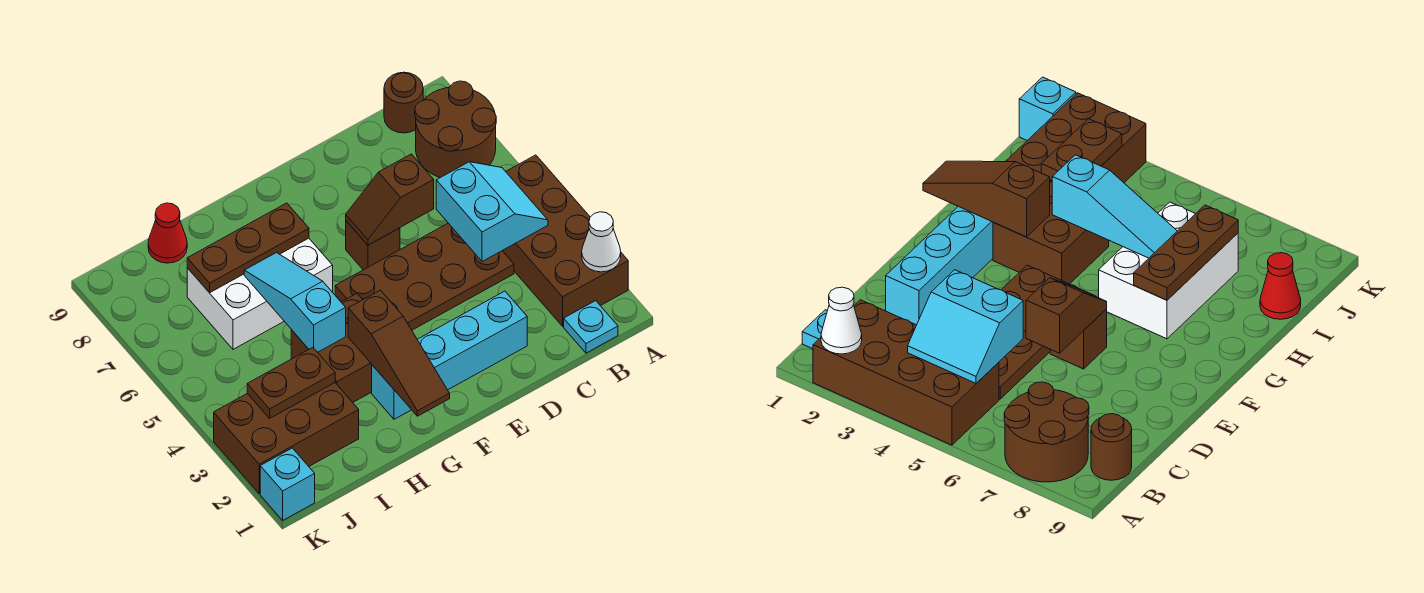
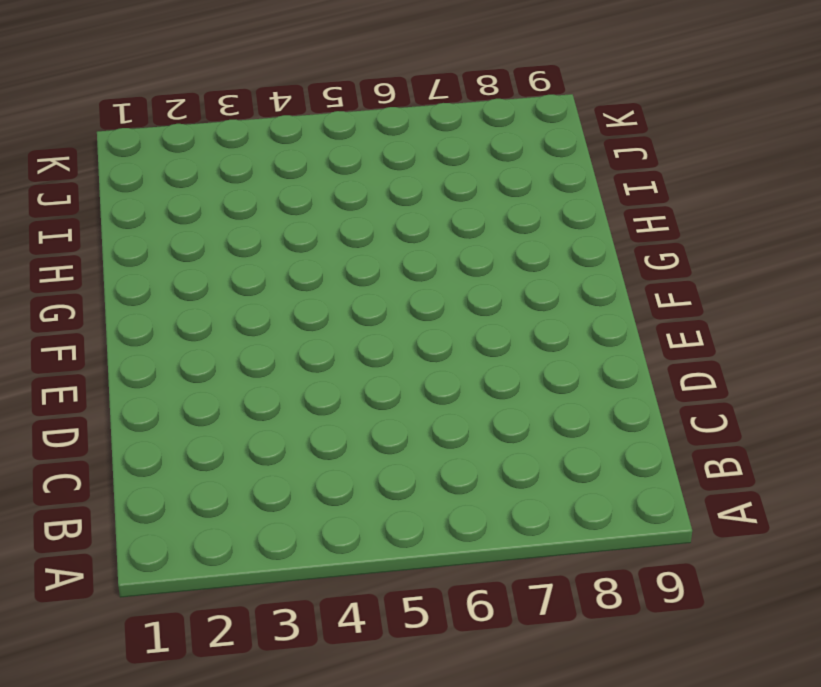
none -> brown brick A2:B5 level 1
none -> brown round brick A7:B8 level 1
none -> cyan plate B1 level 1

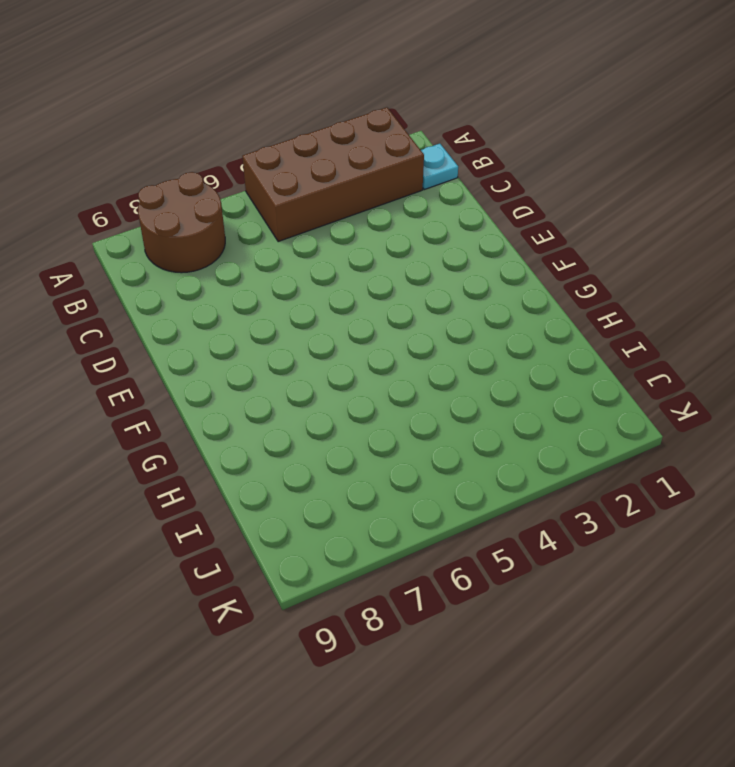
none -> brown round brick B9 level 1
none -> brown plate C4:F5 level 1
none -> cyan brick D2:G2 level 1

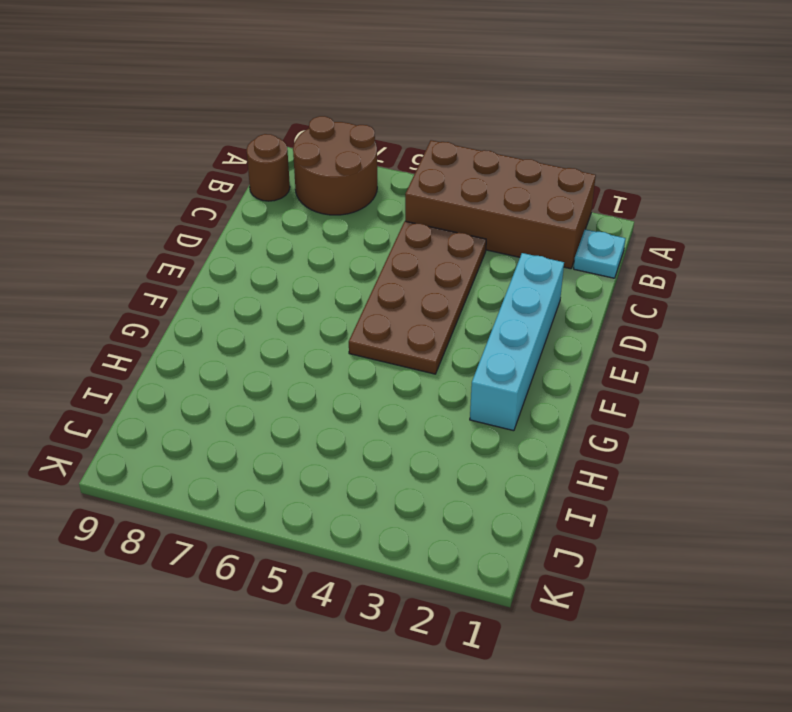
none -> brown brick E6 level 1
none -> brown brick G3:H4 level 1
none -> white brick G6:I7 level 1

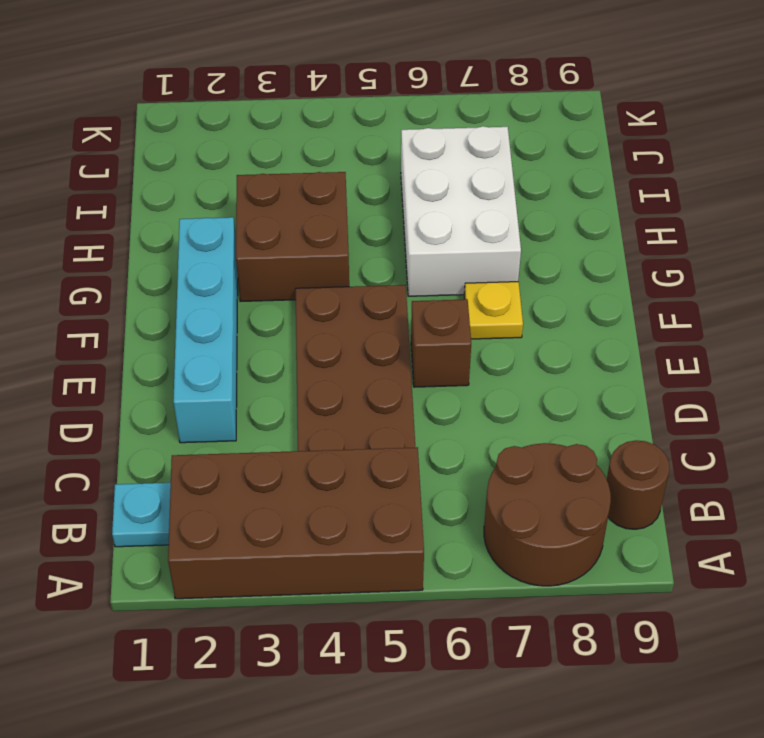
yellow plate F7 level 1 -> none
none -> brown brick I2:K3 level 1
none -> red cone I9 level 1
none -> cyan brick K1 level 1

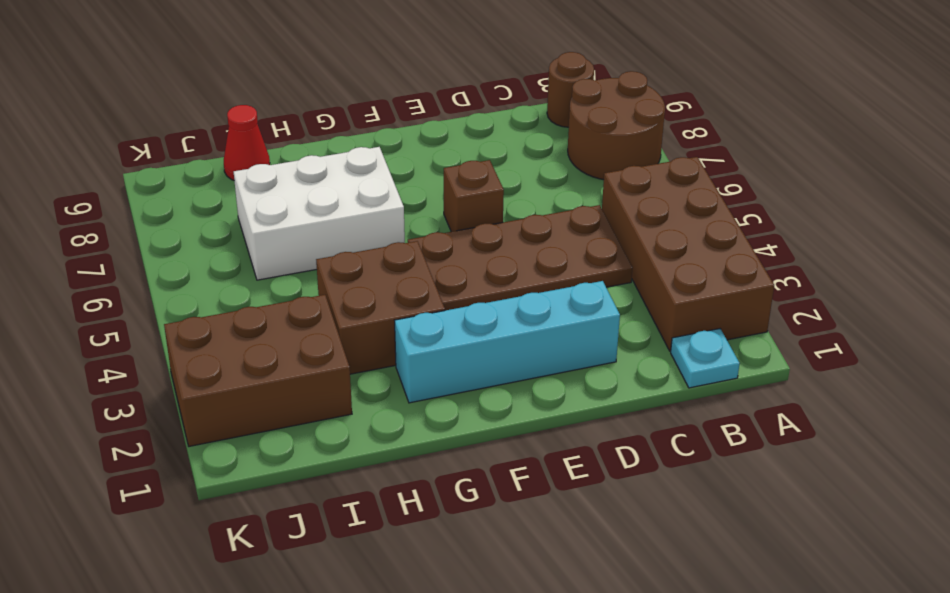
none -> cyan brick K1 level 1
none -> white cone A2 level 2
none -> cyan slope B4:C5 level 2 top C

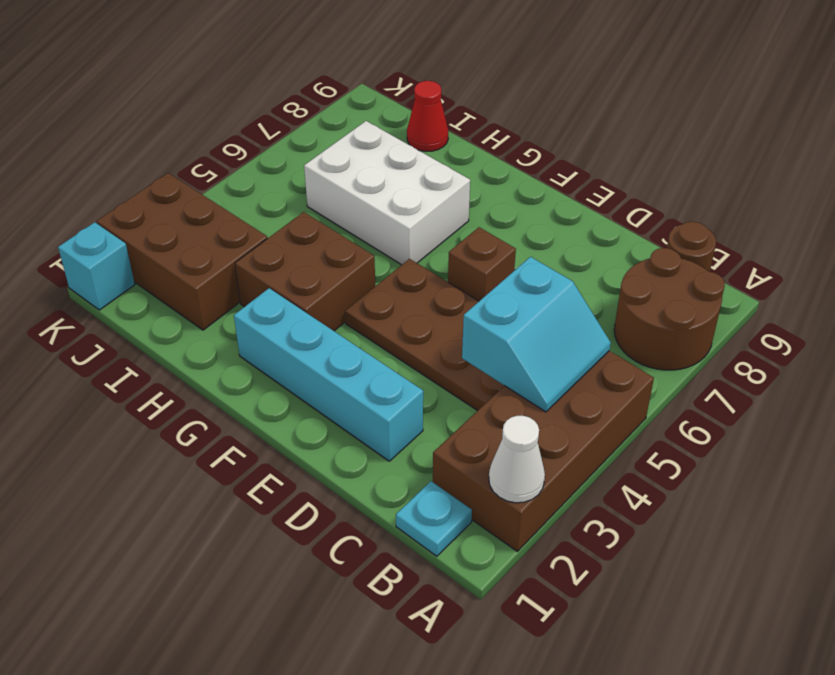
none -> brown slope D6:E6 level 2 top D
none -> brown slope G1:G3 level 2 top 3
none -> brown plate G7:I7 level 2

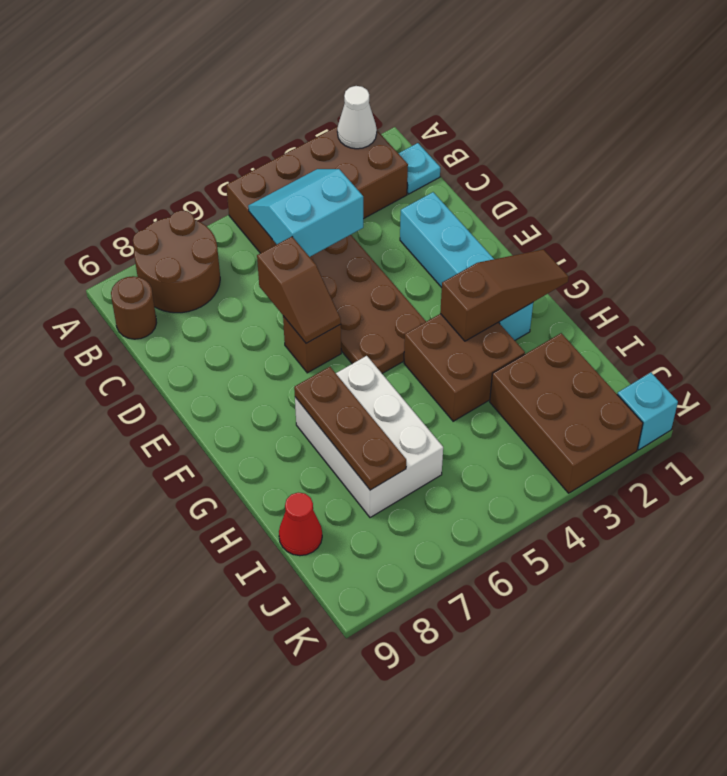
none -> cyan slope H4:H6 level 2 top 4
none -> brown plate I3:J3 level 2

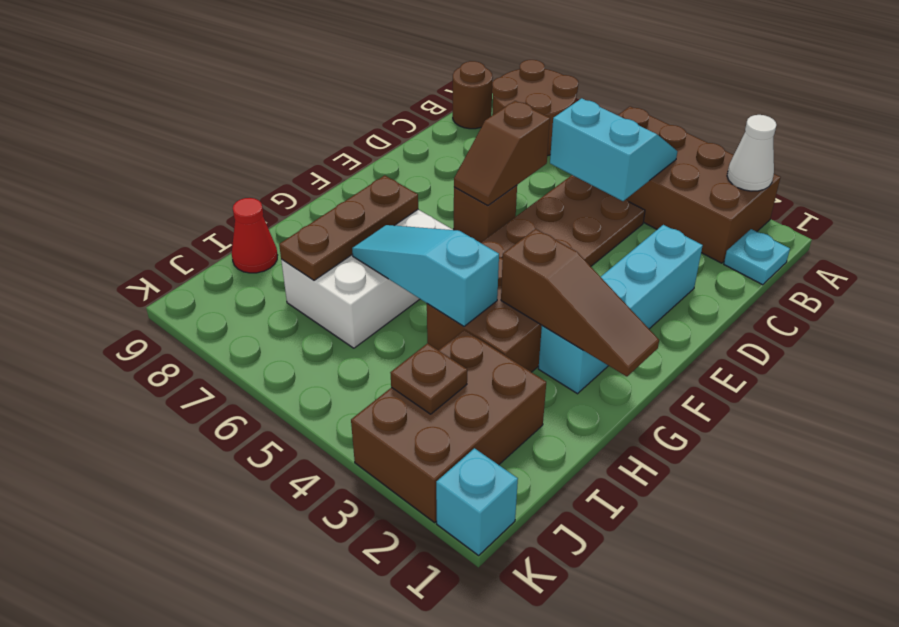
brown plate J3 level 2 -> brown plate I3:J3 level 2

